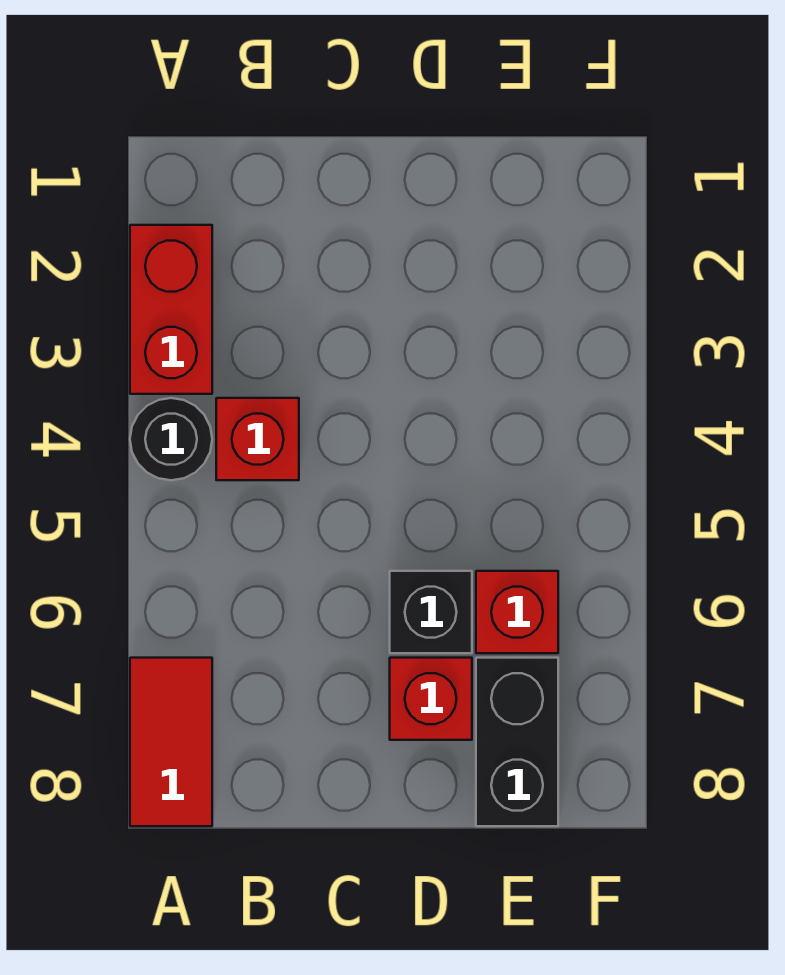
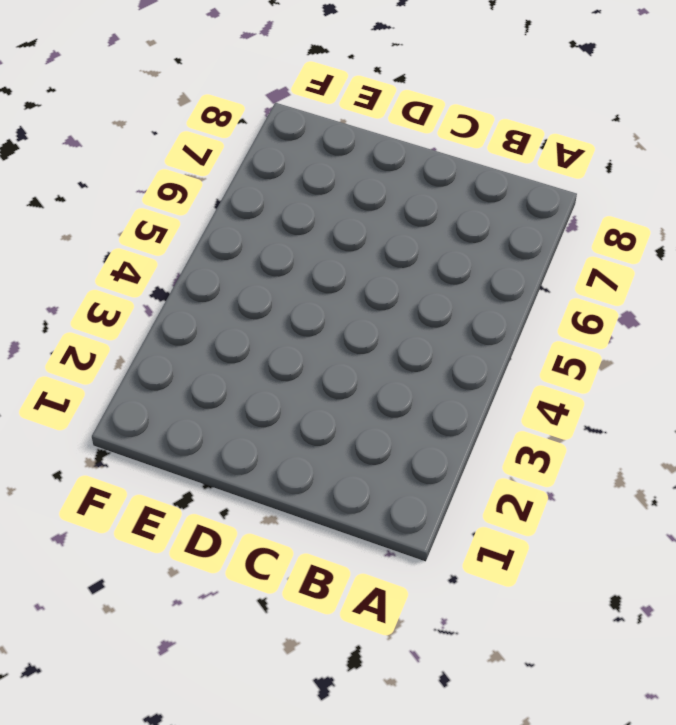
none -> red brick A2:A3 level 1
none -> black round brick A4 level 1

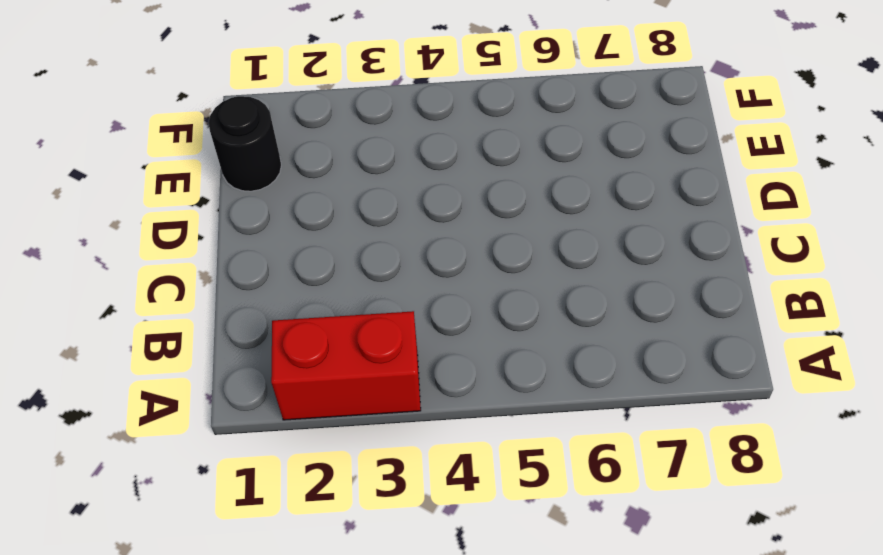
black round brick E1 level 1 -> black round brick A4 level 1
none -> red tile A7:A8 level 1
none -> red brick B4 level 1

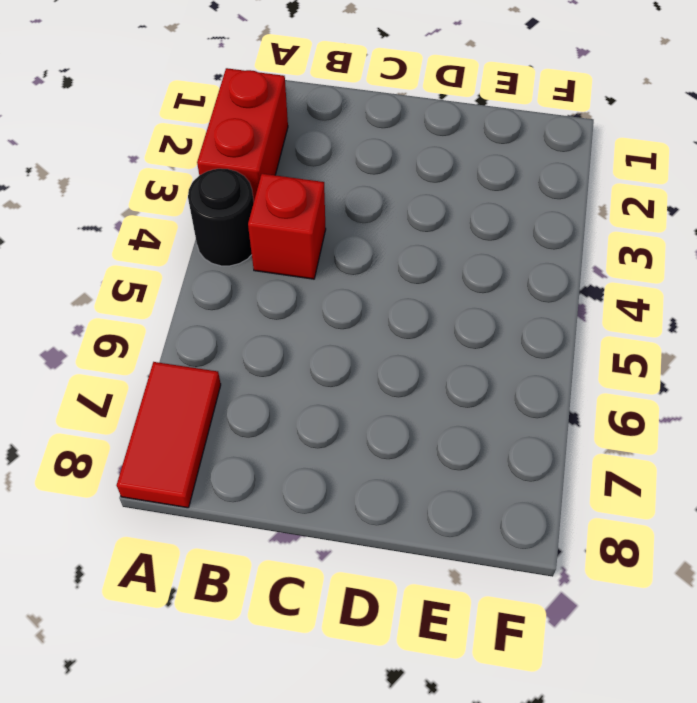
none -> black brick D6 level 1
none -> red brick D7 level 1

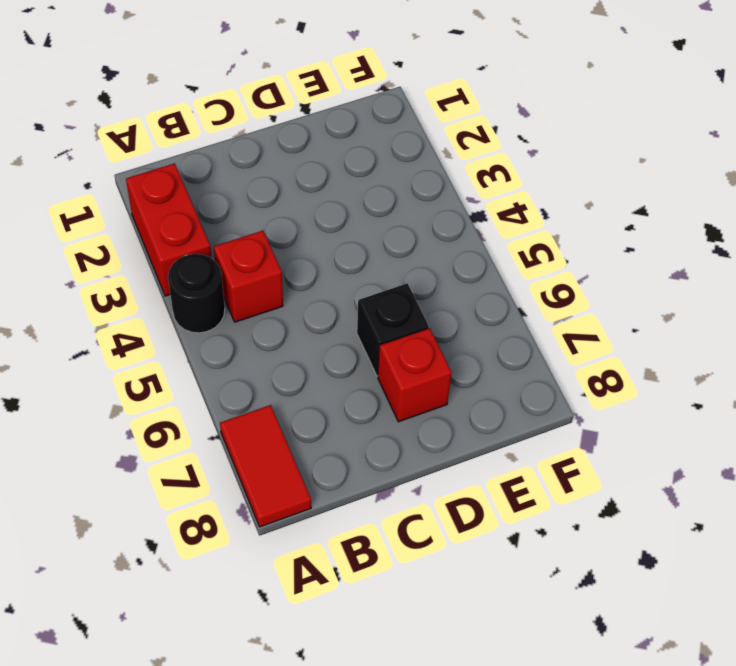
none -> red brick E6 level 1
none -> black brick E7:E8 level 1

